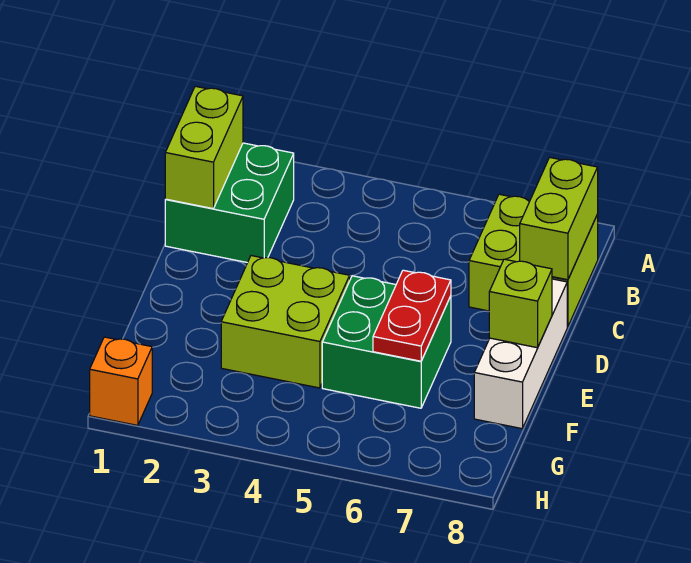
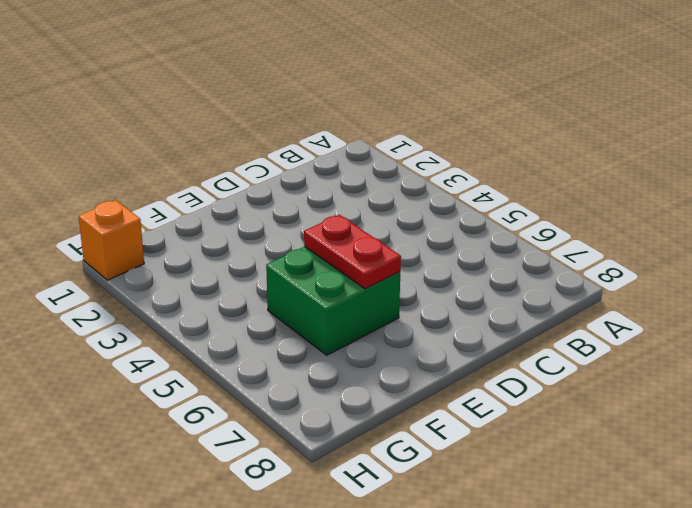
red plate E5:E6 level 2 -> red plate E6:F6 level 2
none -> green brick B1:C2 level 1
none -> lime brick B7:C8 level 1

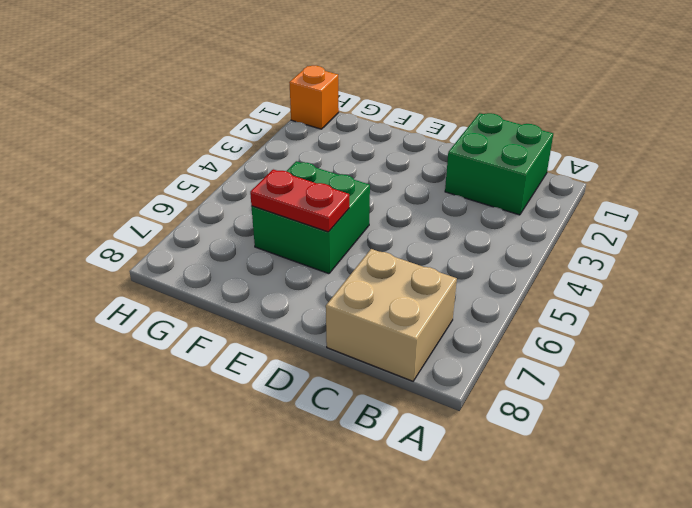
tan brick B7:C8 level 1 -> lime brick B7:C8 level 1
none -> white brick D8:F8 level 1
none -> lime brick E3:F4 level 1

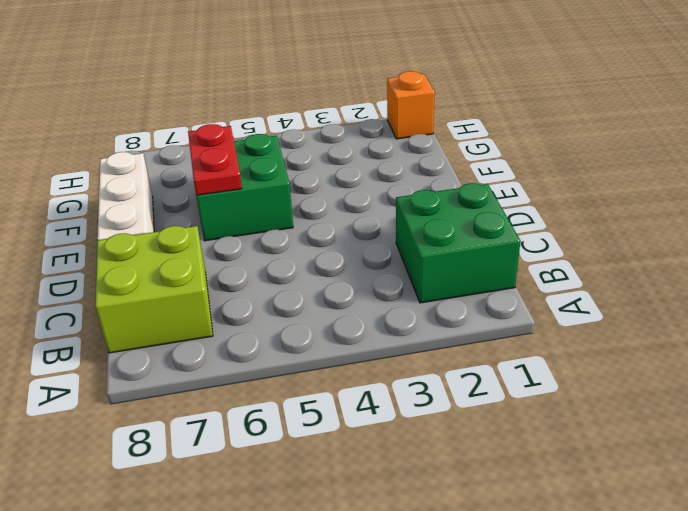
none -> lime brick E3:F4 level 1
none -> lime brick B1:C1 level 2

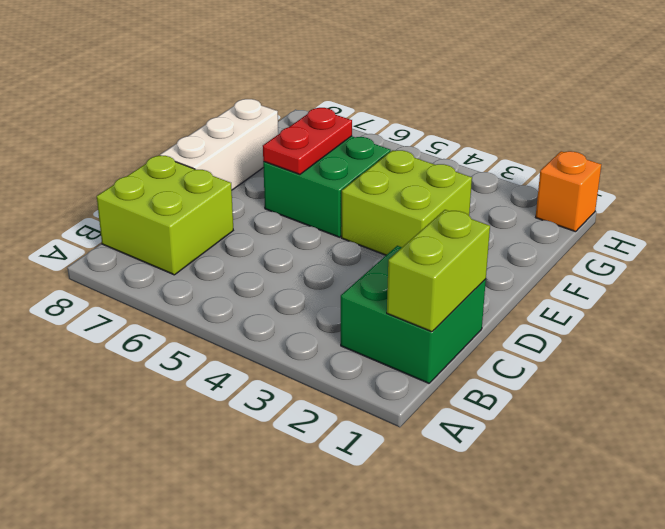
none -> lime brick B8:C8 level 2
none -> lime brick E8 level 2

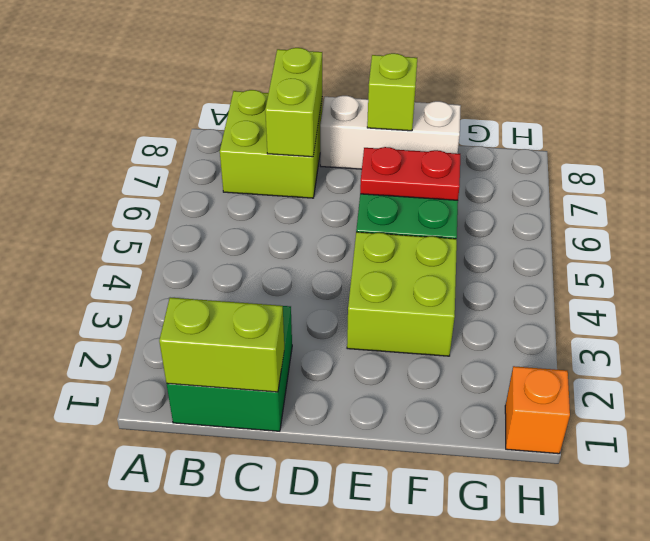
lime brick C7:C8 level 2 -> lime brick B8:C8 level 2

